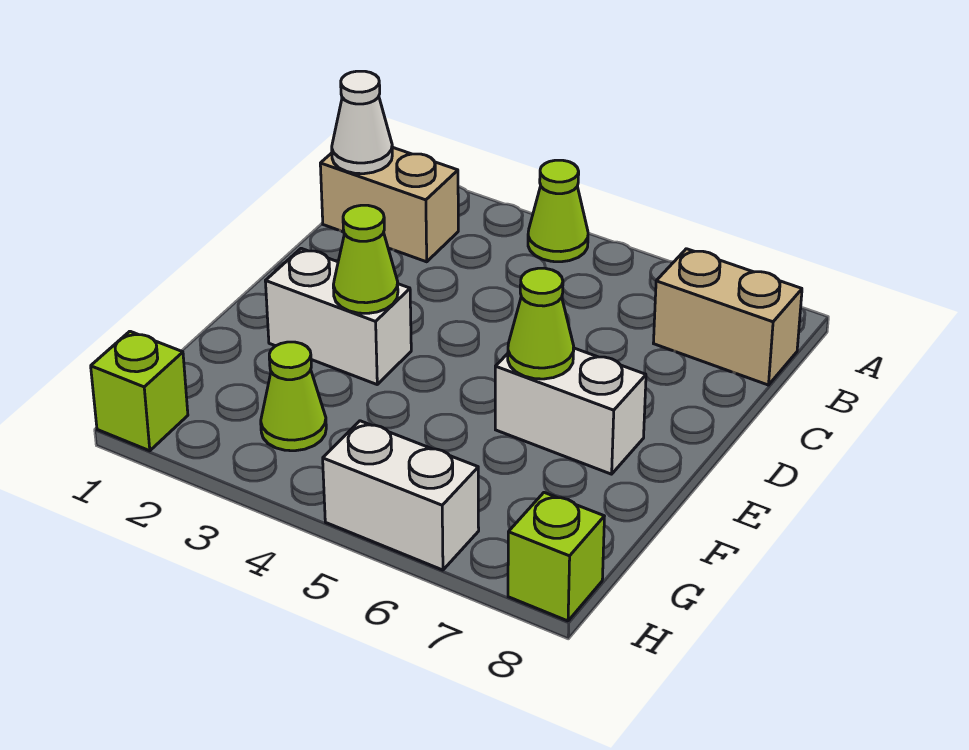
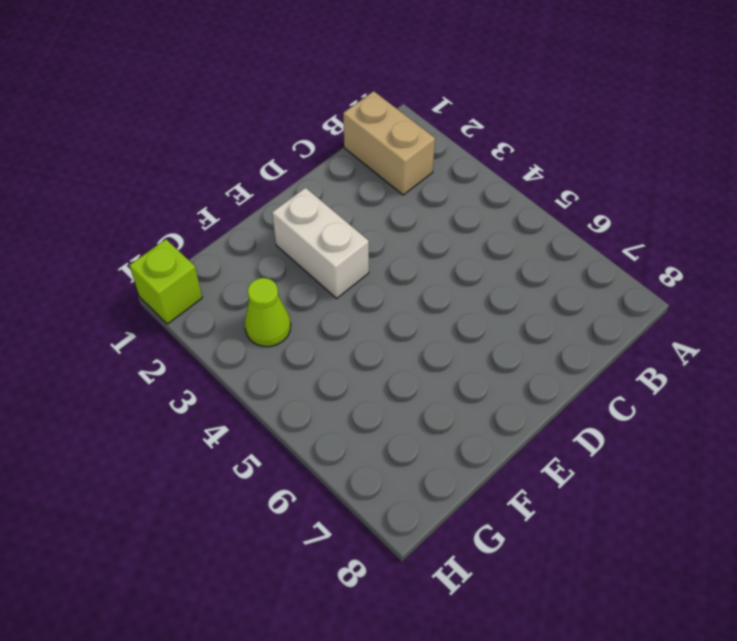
none -> lime cone A4 level 1
none -> tan brick B7:B8 level 1
none -> white brick E6:E7 level 1

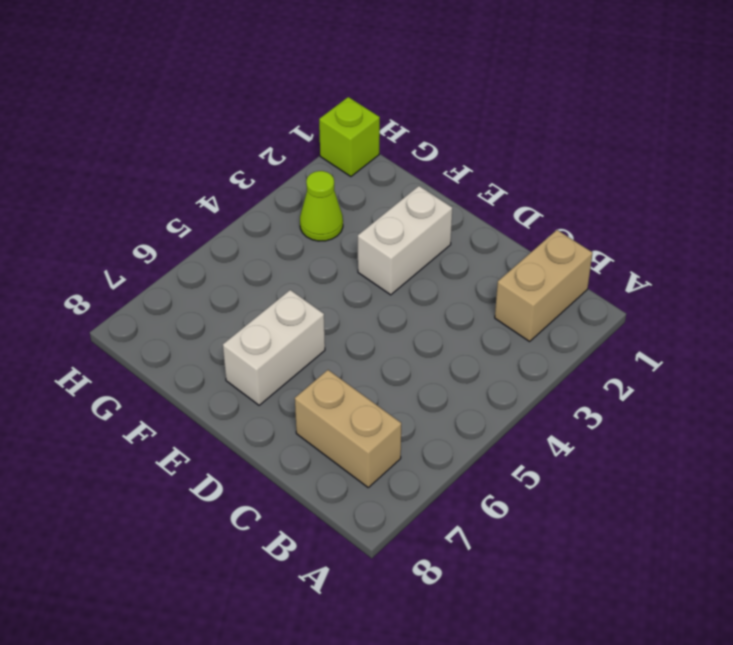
tan brick B7:C7 level 1 -> tan brick B7:B8 level 1
none -> lime cone A4 level 1
none -> white brick H5:H6 level 1
none -> lime brick H8 level 1

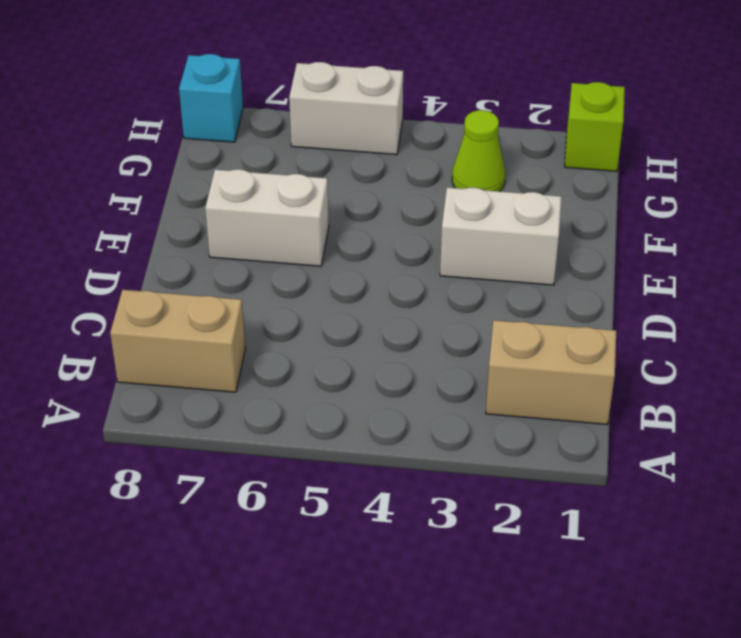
cyan brick H8 level 1 -> lime brick H8 level 1
none -> lime cone A4 level 1
none -> white cone B1 level 2
none -> lime cone E3 level 2

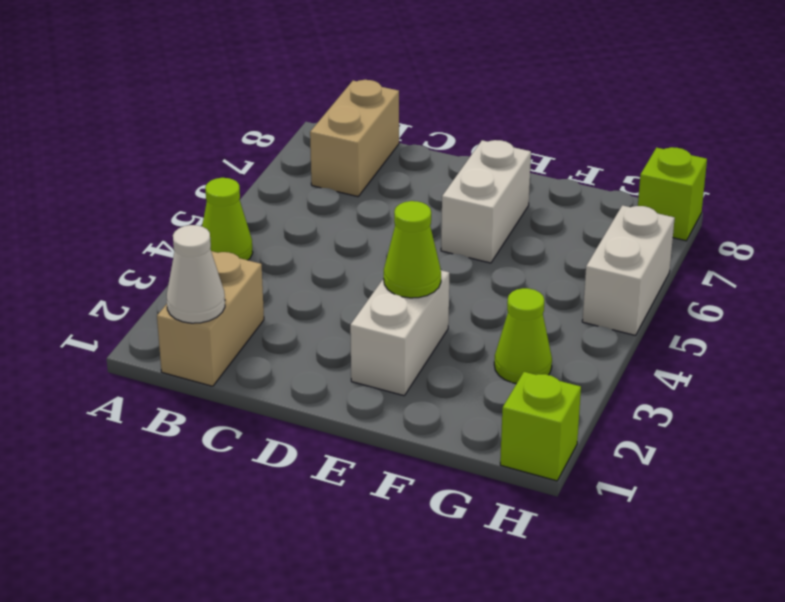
none -> lime cone E6 level 2

